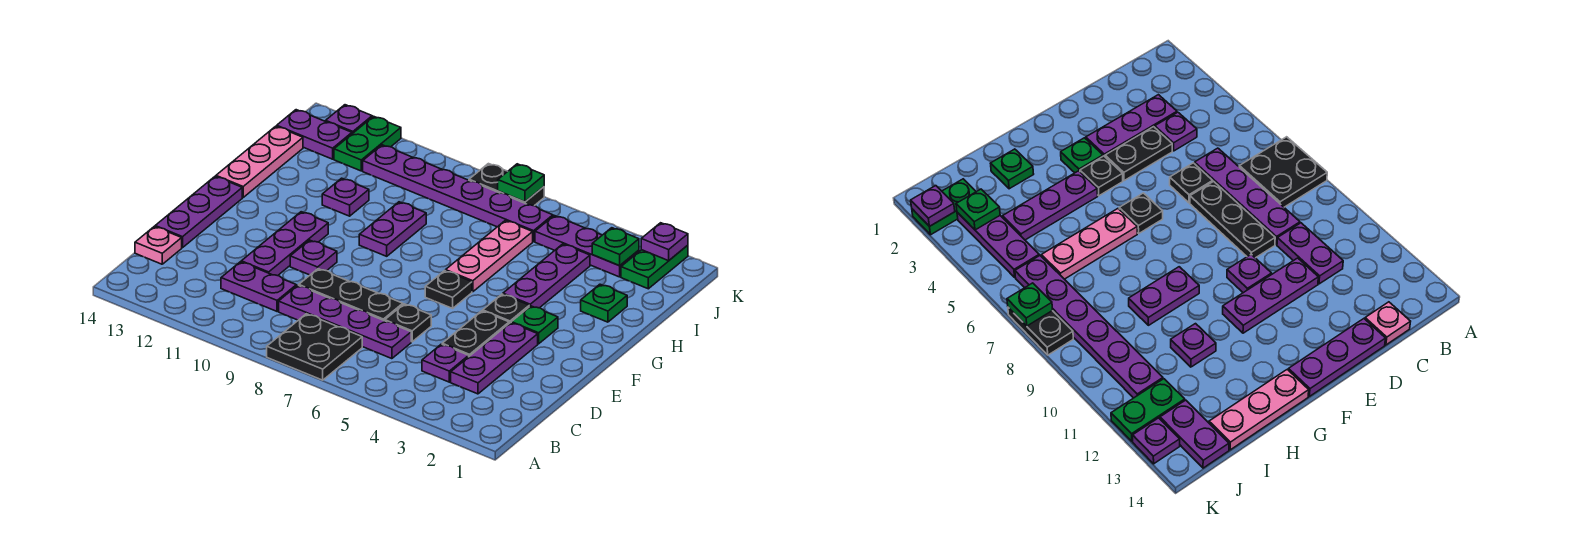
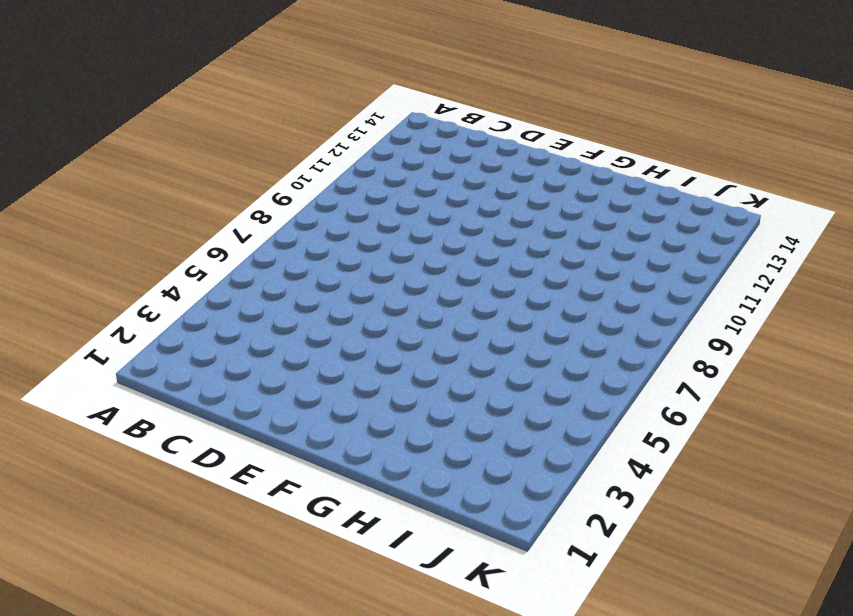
none -> black plate A7:B8 level 1
none -> purple plate C3:E3 level 1
none -> purple plate C4 level 1
none -> purple plate C6:C9 level 1

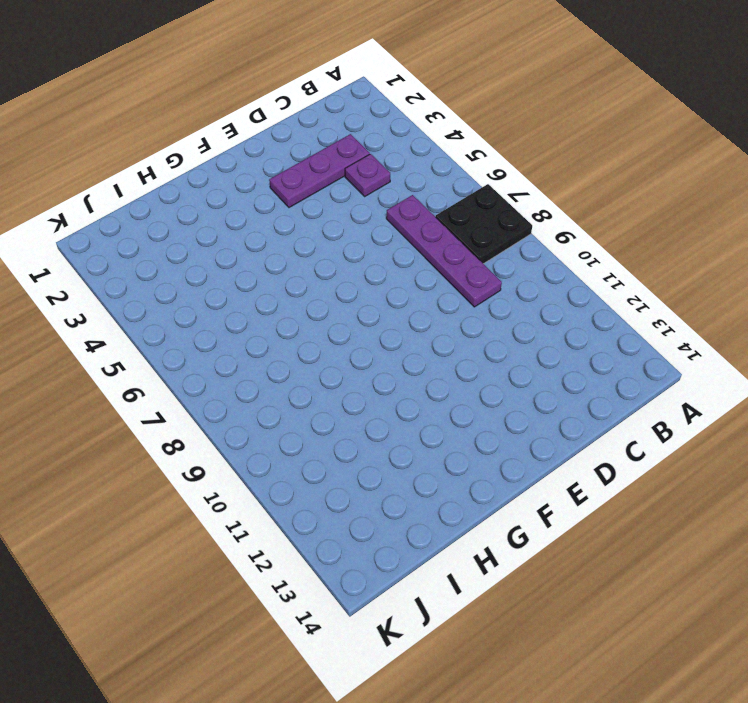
none -> purple plate C10:C11 level 1
none -> pink plate C14 level 1
none -> black plate D4:E4 level 1
none -> black plate D6 level 1

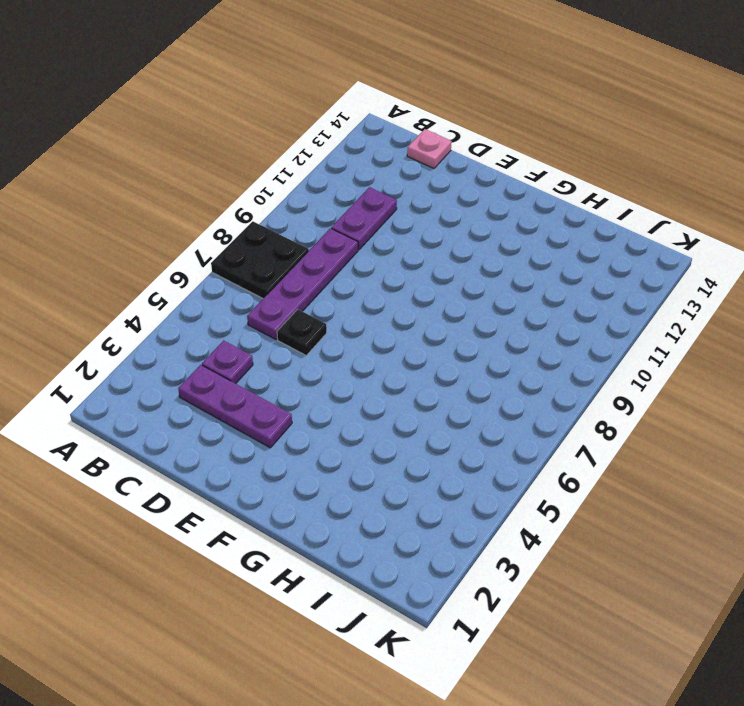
none -> black plate D4:E4 level 1
none -> black plate D7:D9 level 1
none -> purple plate D11:F11 level 1
none -> purple plate D14:F14 level 1

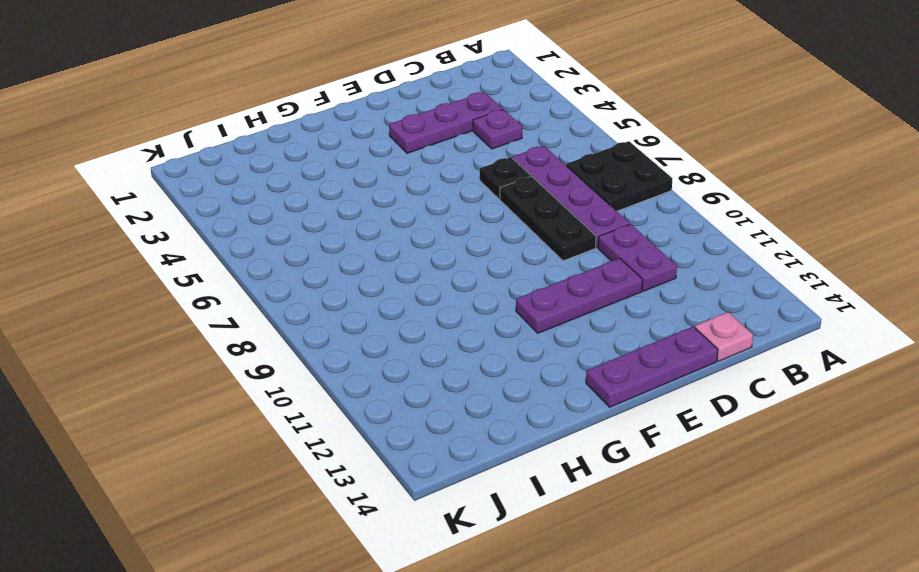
none -> black plate D4:E4 level 1
none -> purple plate E10 level 1
none -> green plate F3 level 1
none -> black plate F4 level 1

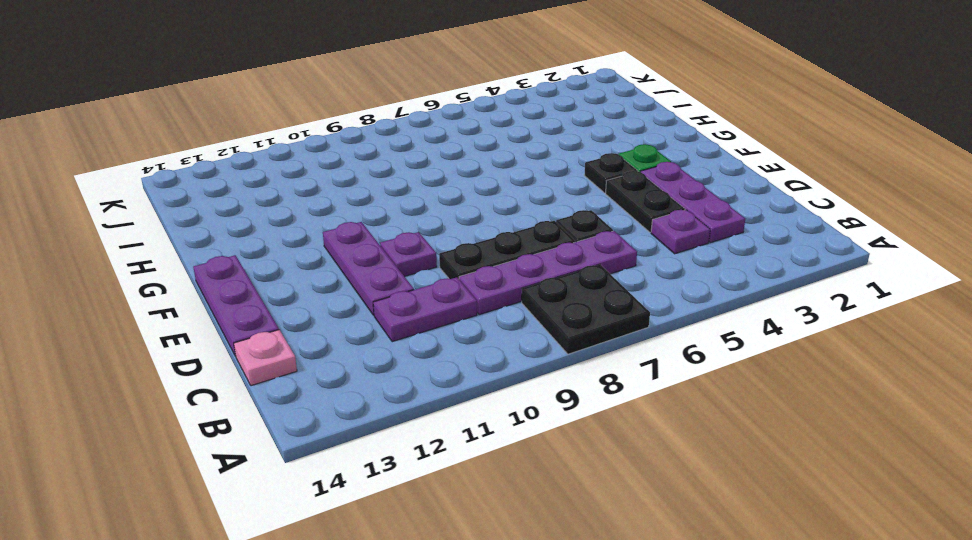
none -> black plate F6 level 1
none -> purple plate G4:I4 level 1
none -> pink plate G6:I6 level 1
none -> purple plate G9:H9 level 1

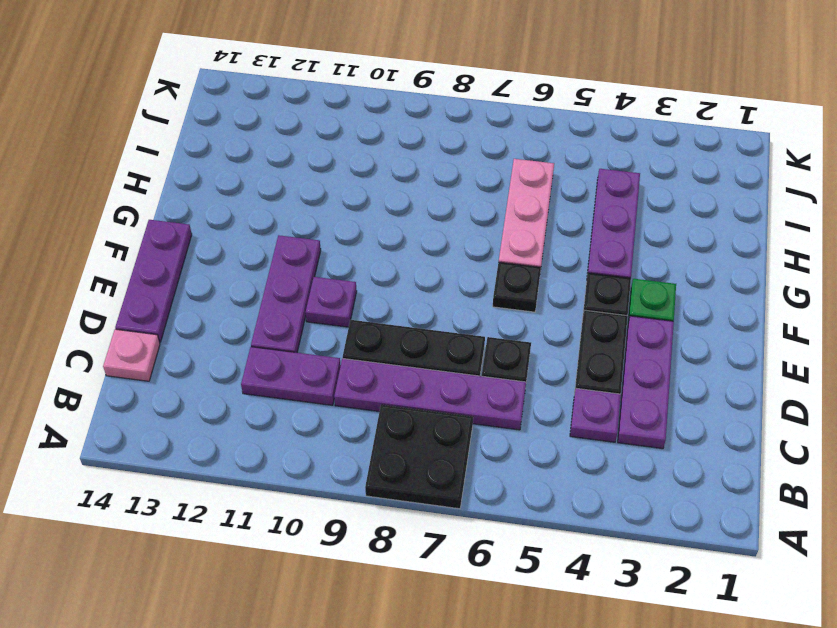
none -> purple plate G9:H9 level 1
none -> pink plate G14:I14 level 1
none -> green plate H2 level 1
none -> purple plate H11 level 1

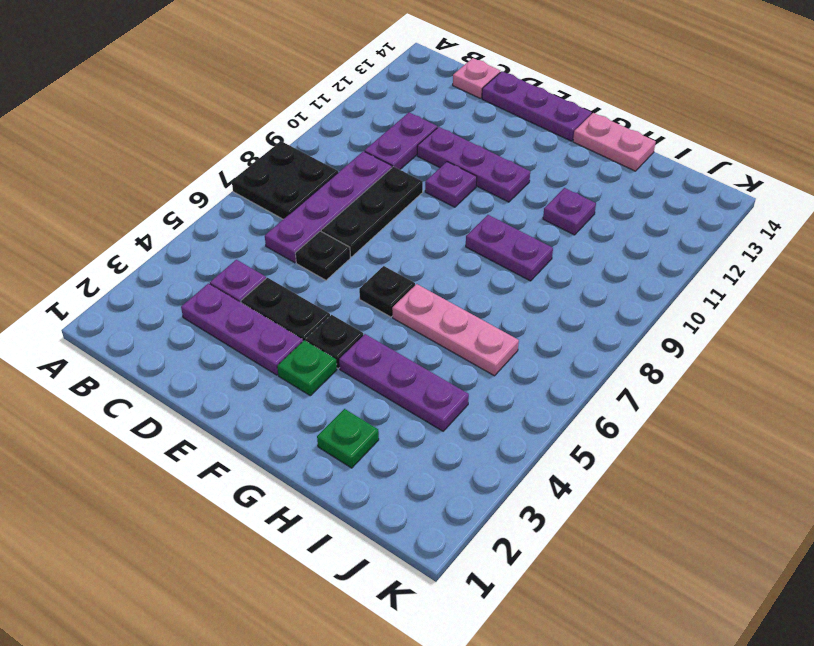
pink plate G14:H14 level 1 -> pink plate G14:I14 level 1
none -> green plate J2:K2 level 1
none -> purple plate J3:J5 level 1
none -> purple plate J6:J11 level 1
none -> green plate J12:K12 level 1

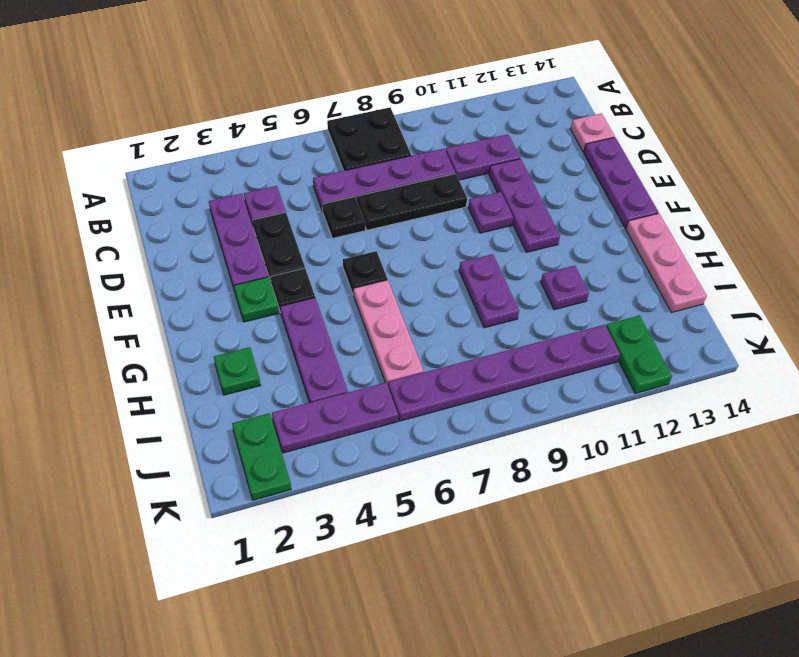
none -> purple plate J13:J14 level 1
none -> black plate K7:K8 level 1
none -> purple plate K13 level 1
none -> green plate J3 level 2

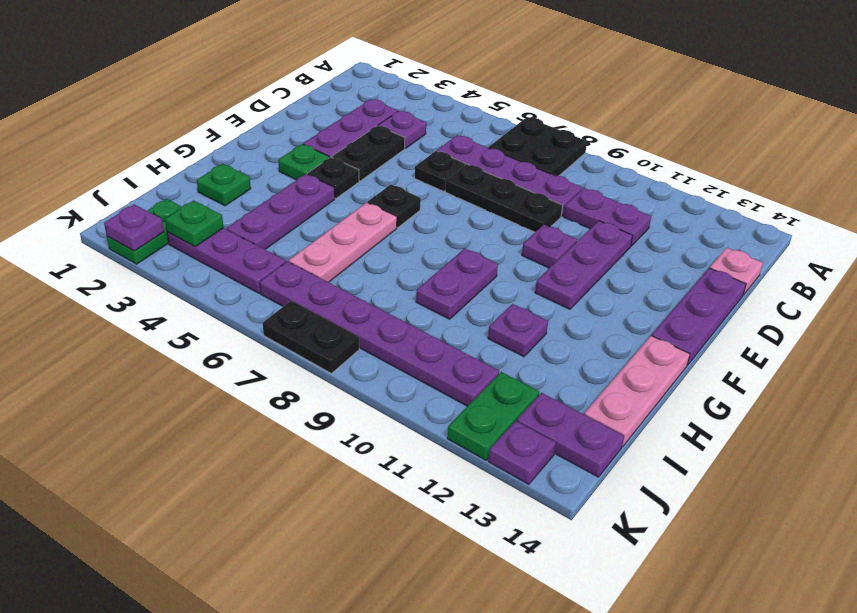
none -> green plate K7 level 2

